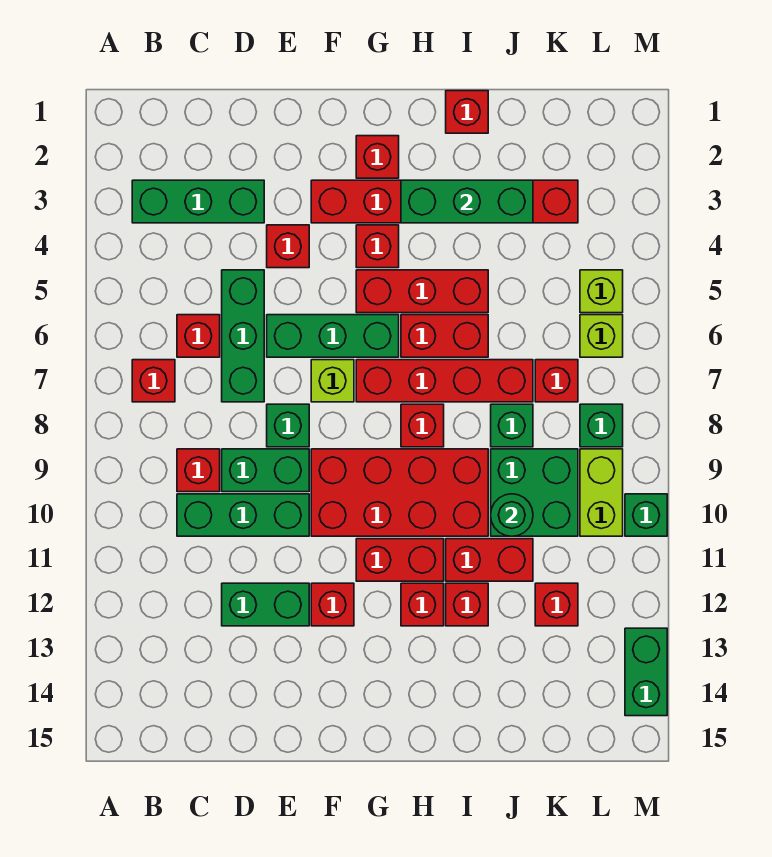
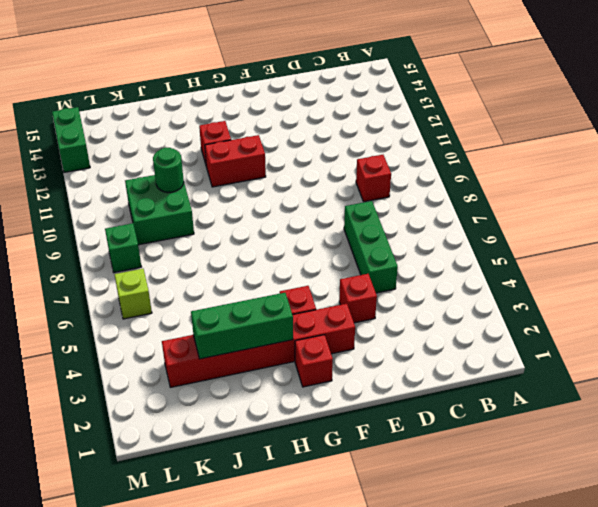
none -> green brick B3:D3 level 1
none -> red brick B7 level 1
none -> red brick C6 level 1
none -> green brick C10:E10 level 1

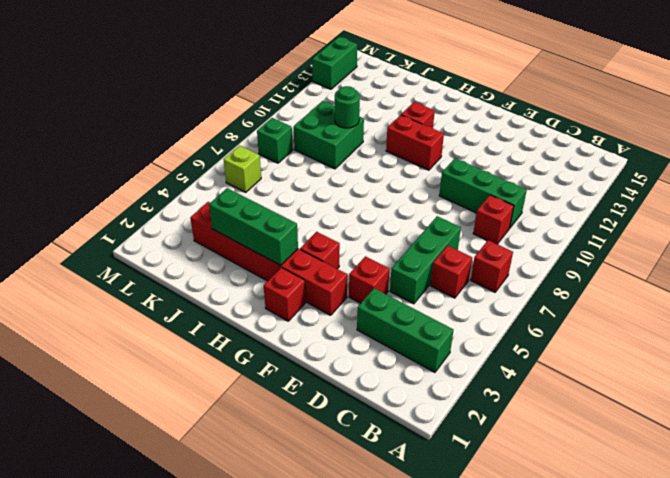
none -> green brick D9:E9 level 1
none -> green brick D12:E12 level 1
none -> green brick E6:G6 level 1
none -> green brick E8 level 1

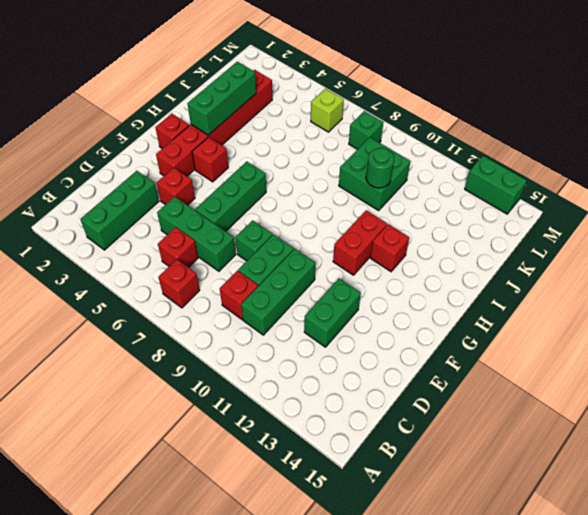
none -> lime brick F7 level 1
none -> red brick F9:I10 level 1
none -> red brick F12 level 1
none -> red brick G5:I5 level 1

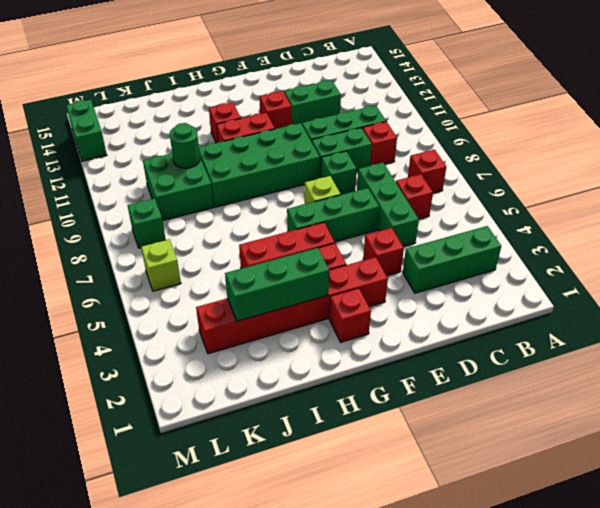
green brick F9:I10 level 1 -> red brick F9:I10 level 1
none -> red brick G7:J7 level 1
none -> red brick H6:I6 level 1
none -> red brick H8 level 1
none -> red brick I1 level 1

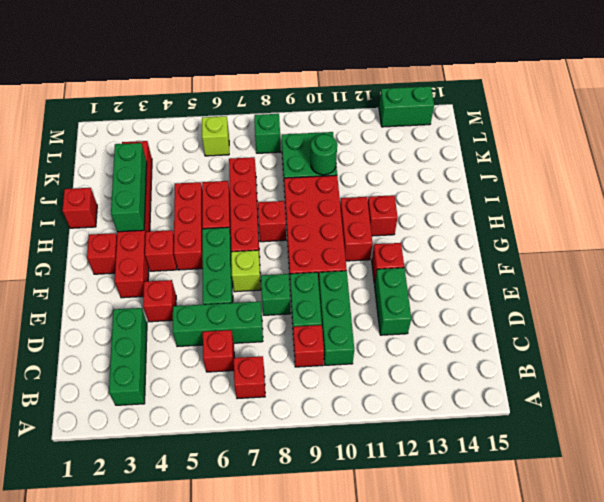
none -> red brick I11:J11 level 1
none -> red brick I12 level 1
none -> green brick J8 level 1
none -> red brick K7 level 1

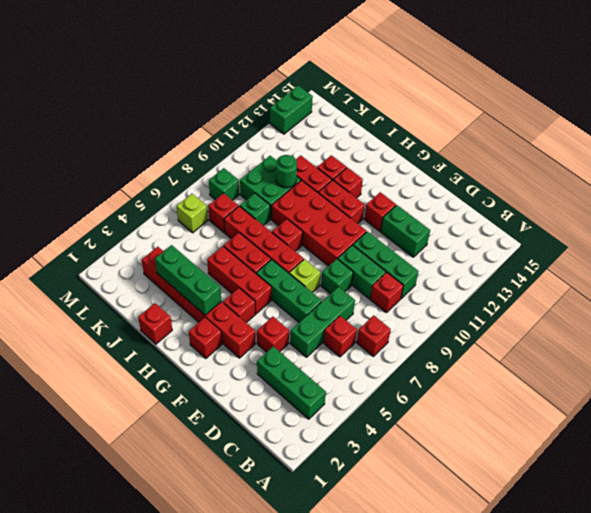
none -> red brick K12 level 1
none -> lime brick L5 level 1
none -> lime brick L9:L10 level 1
none -> green brick M10 level 1

